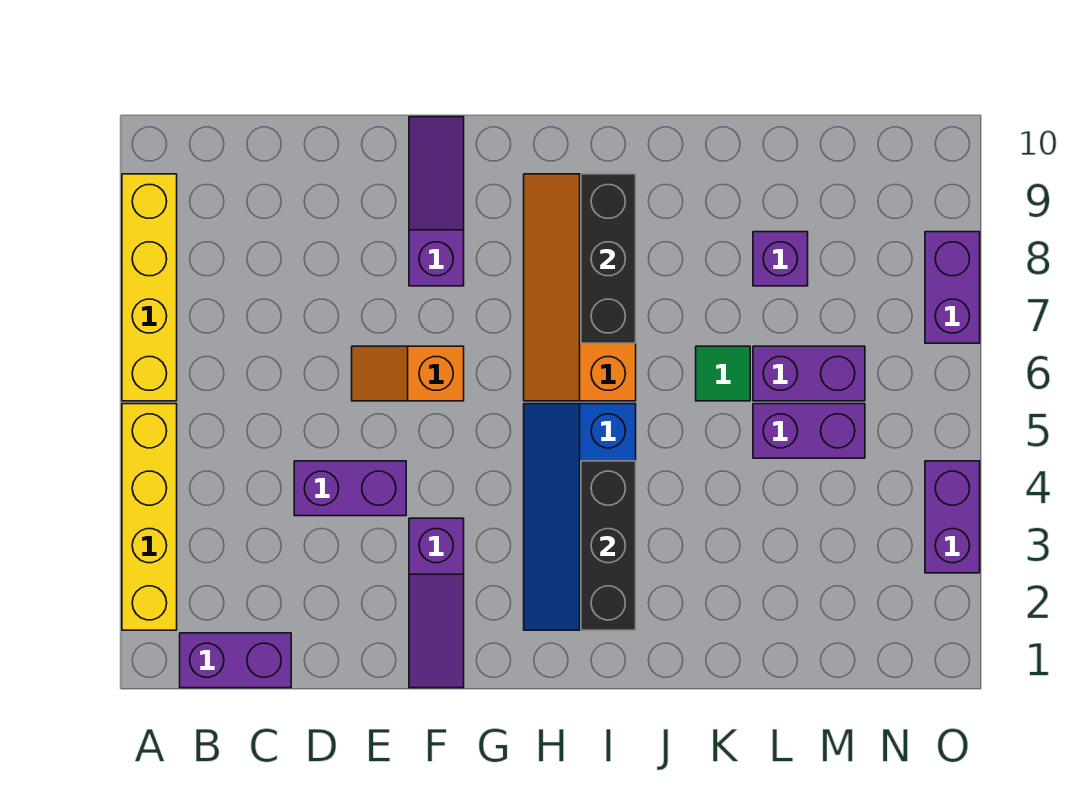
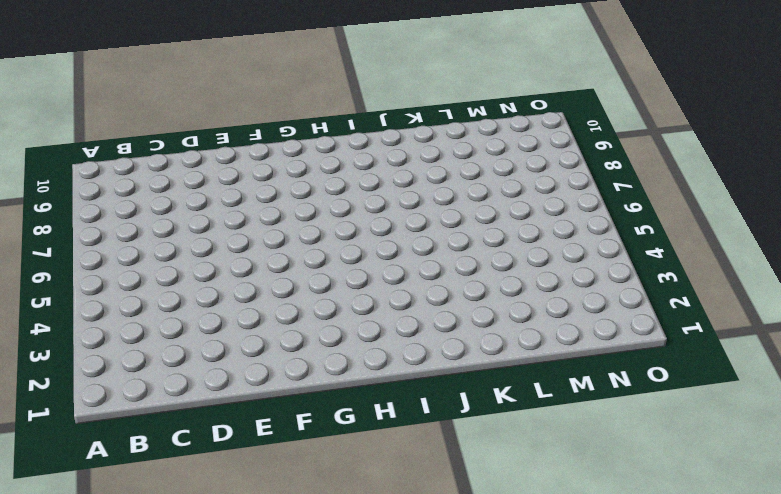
none -> yellow brick A2:A5 level 1
none -> yellow brick A6:A9 level 1
none -> purple brick B1:C1 level 1

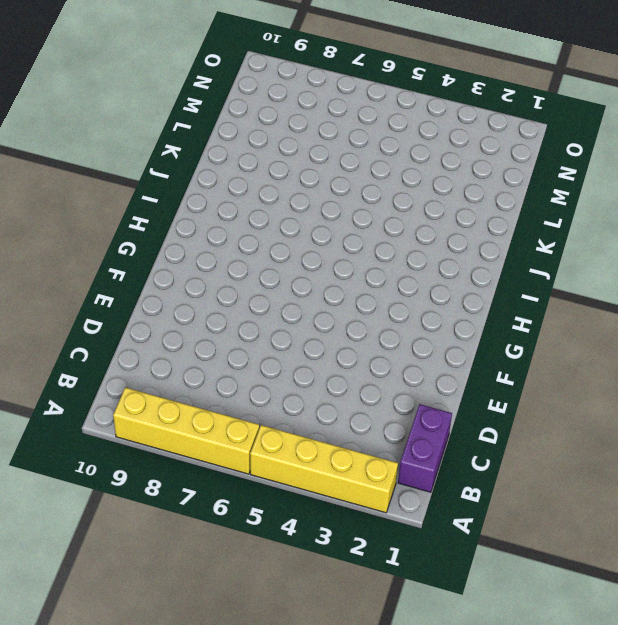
none -> purple brick D4:E4 level 1
none -> orange slope E6:F6 level 1 top F
none -> purple slope F1:F3 level 1 top 3

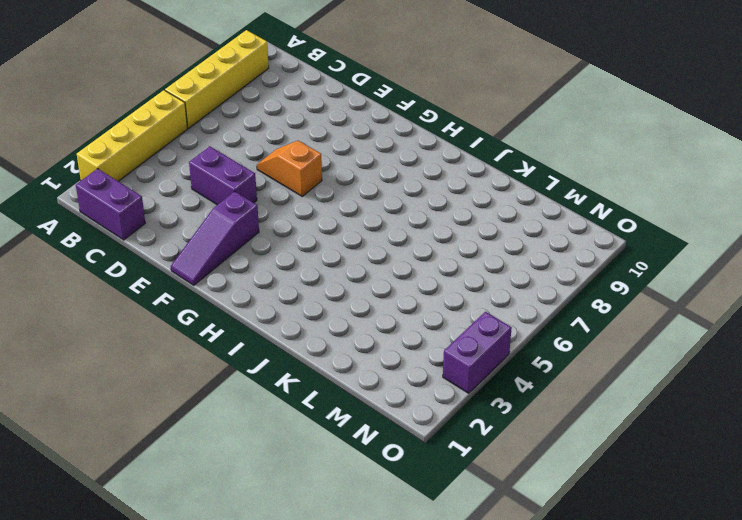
none -> purple slope F8:F10 level 1 top 8
none -> blue slope H2:I5 level 1 top I
none -> orange slope H6:I9 level 1 top I

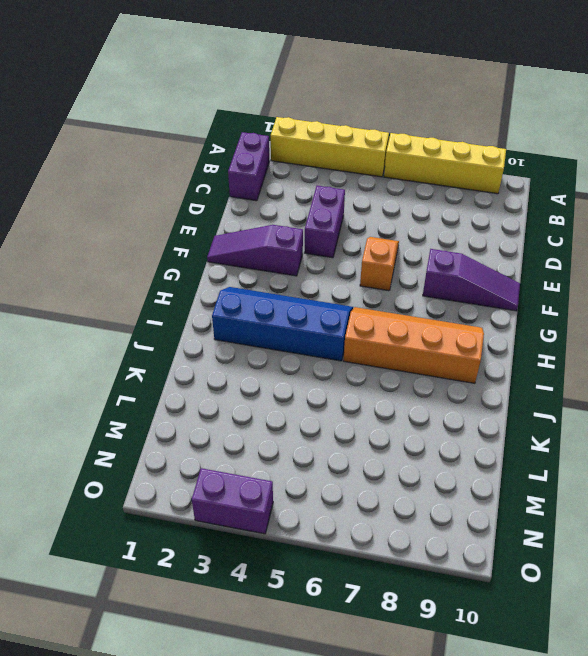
none -> green tile K6 level 1
none -> purple brick L5:M5 level 1
none -> purple brick L6:M6 level 1

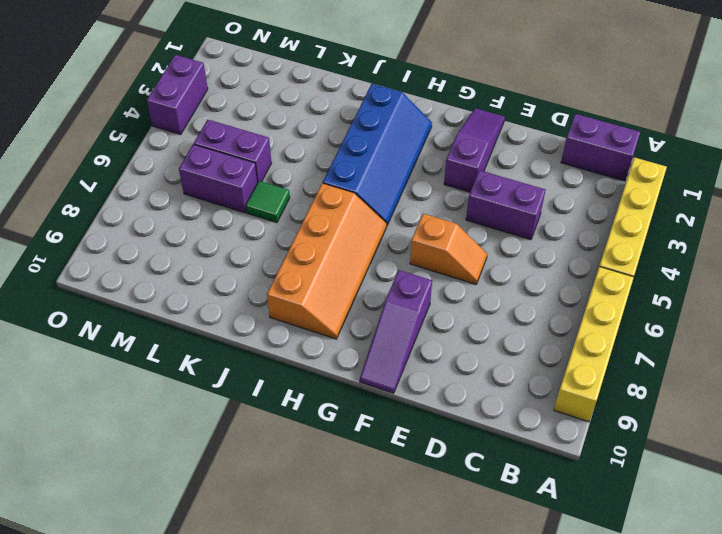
none -> purple brick L8 level 1
none -> purple brick O7:O8 level 1
none -> black brick I2:I4 level 2

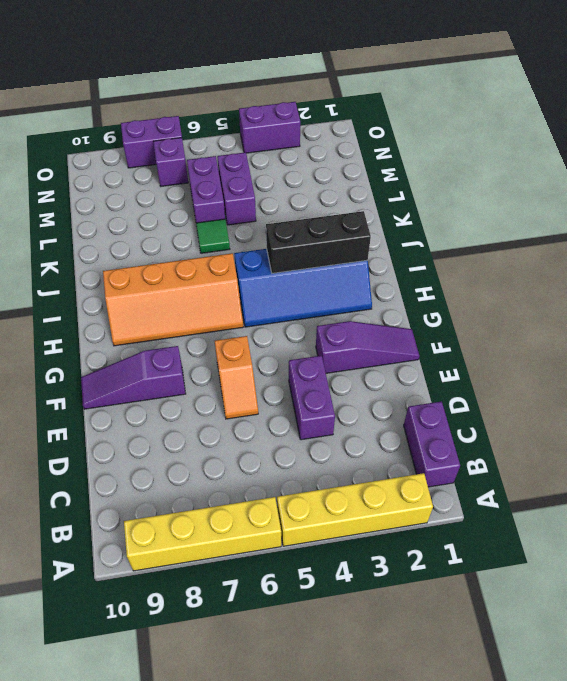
purple brick N7 level 1 -> purple brick L8 level 1
none -> black brick I7:I9 level 2

